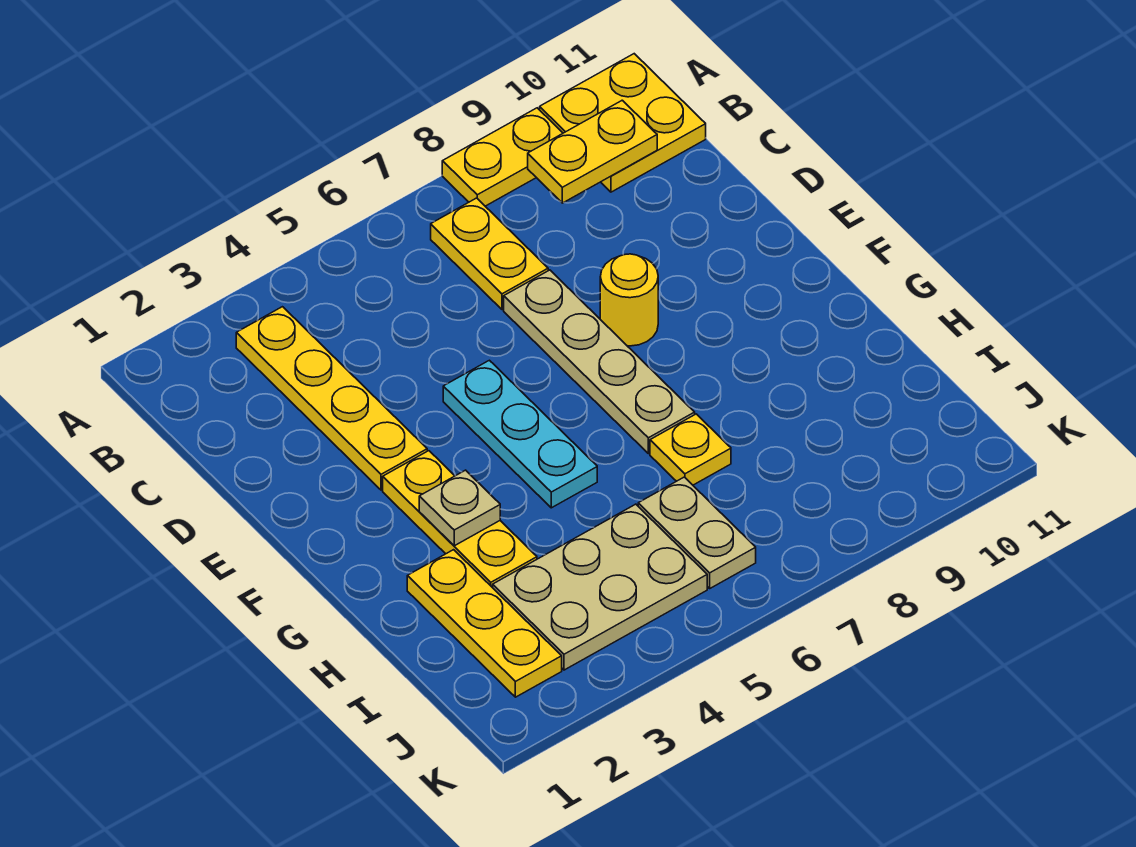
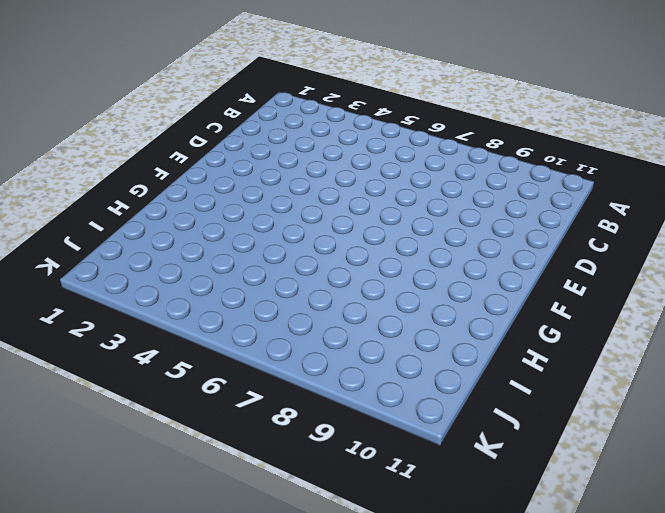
none -> yellow plate A8:A9 level 1
none -> yellow plate A10:B11 level 1
none -> yellow plate B3:E3 level 1

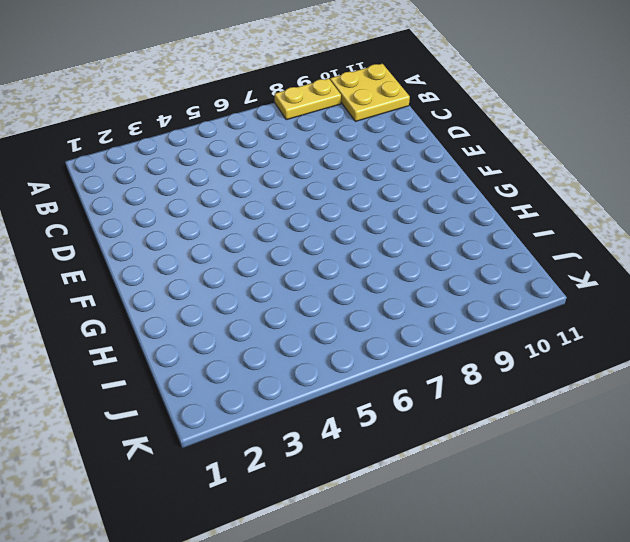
none -> yellow plate B3:E3 level 1
none -> yellow plate B7:C7 level 1
none -> tan plate D7:G7 level 1

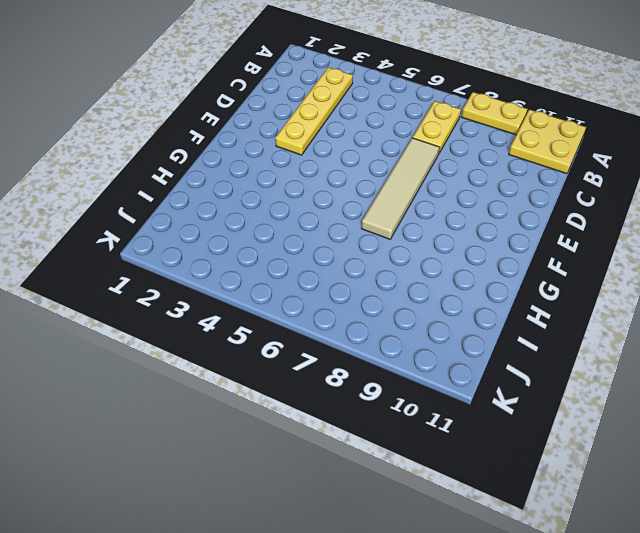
tan tile D7:G7 level 1 -> tan plate D7:G7 level 1
none -> cyan plate E5:G5 level 1
none -> yellow round brick E8 level 1
none -> yellow plate F3:H3 level 1

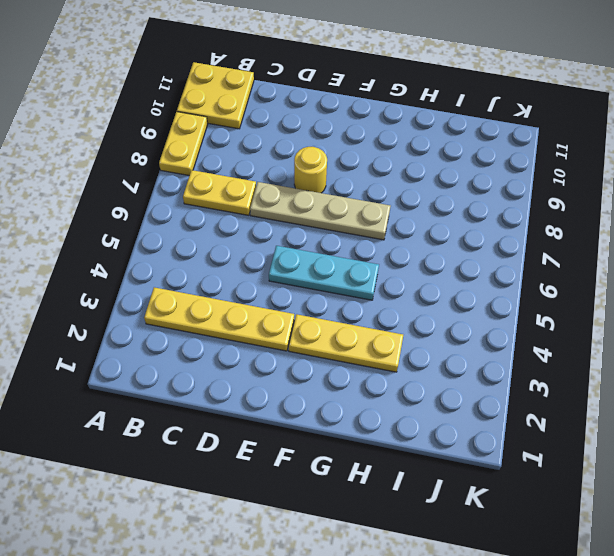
none -> yellow plate H2:J2 level 1
none -> yellow plate H7 level 1
none -> tan plate I3:J5 level 1

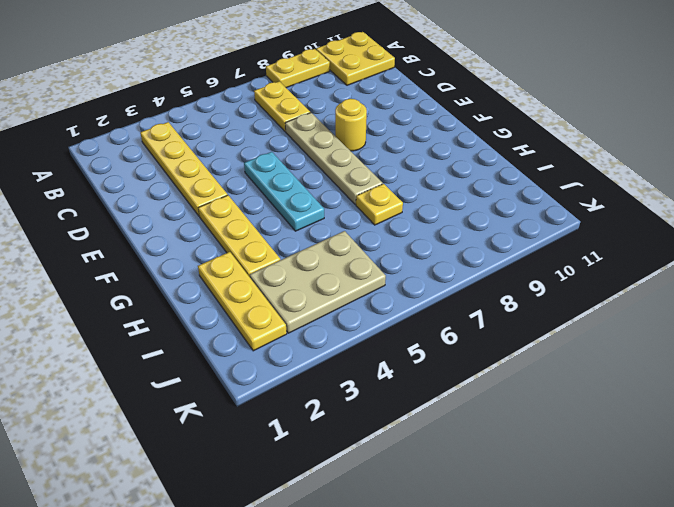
none -> tan plate I6:J6 level 1
none -> yellow plate B9:B10 level 2
none -> tan plate G3 level 2

